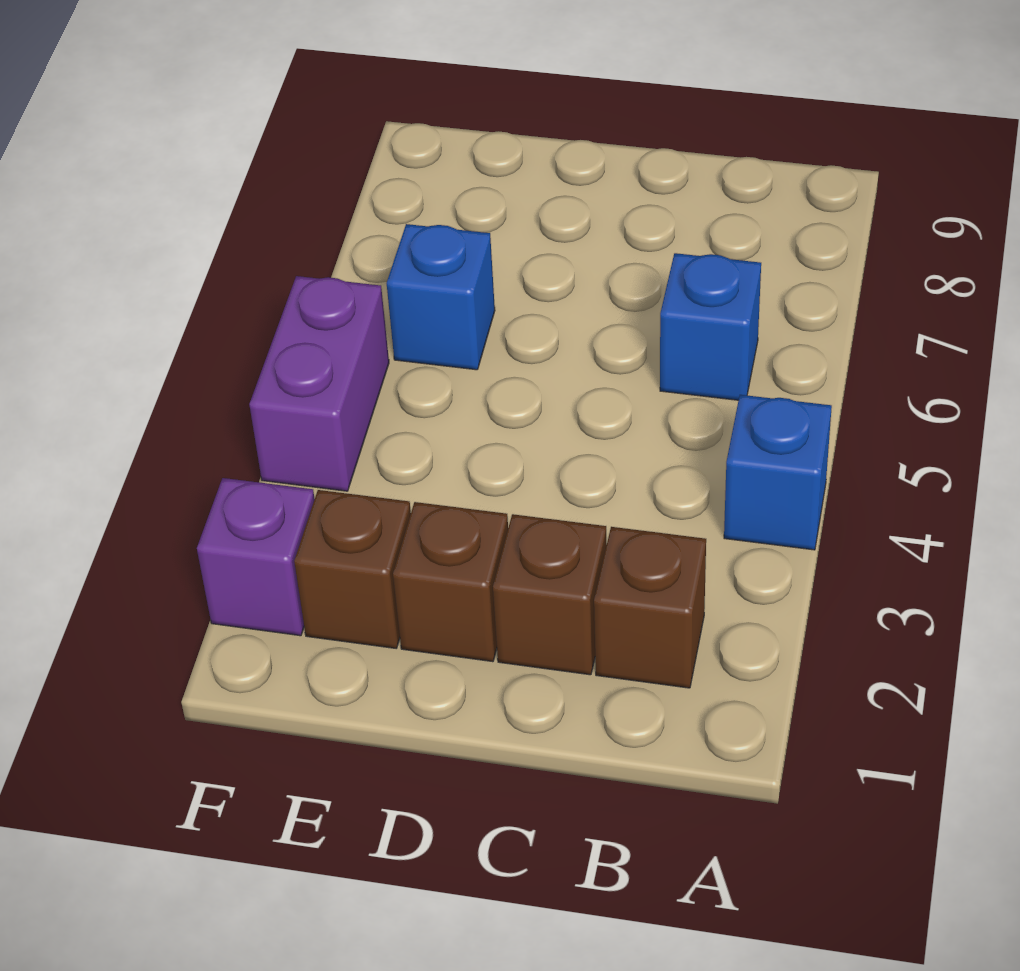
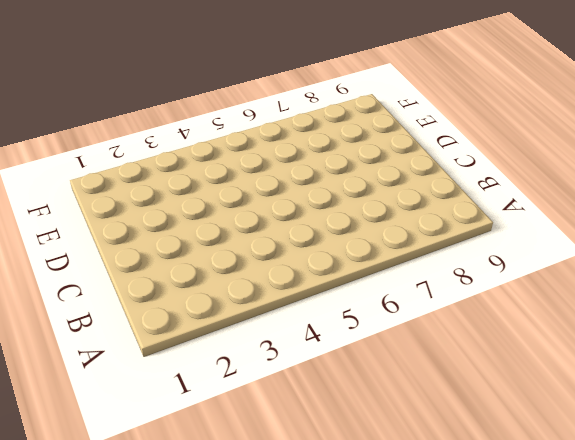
none -> blue brick A4 level 1
none -> brown brick B2 level 1

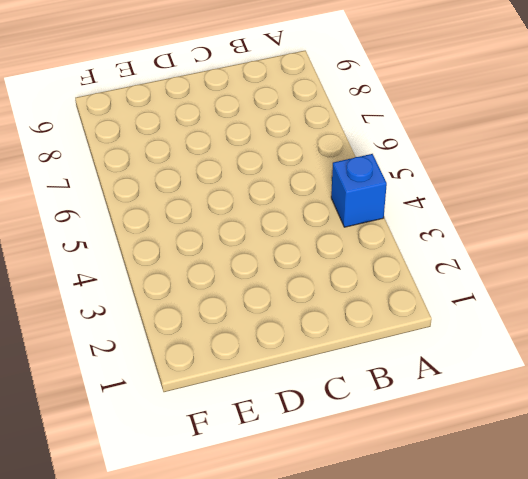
none -> brown brick B2 level 1
none -> blue brick B6 level 1

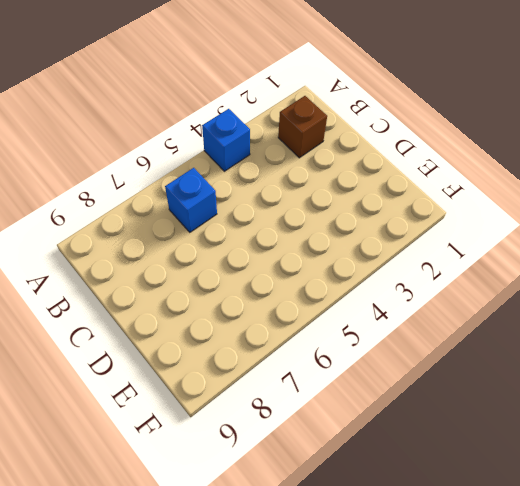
none -> brown brick C2 level 1
none -> brown brick D2 level 1

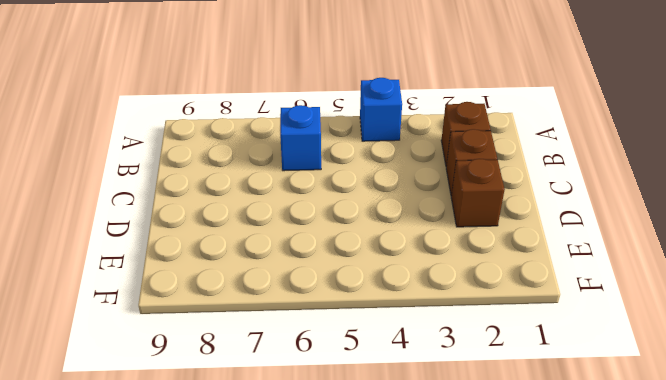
none -> brown brick E2 level 1
none -> blue brick E6 level 1

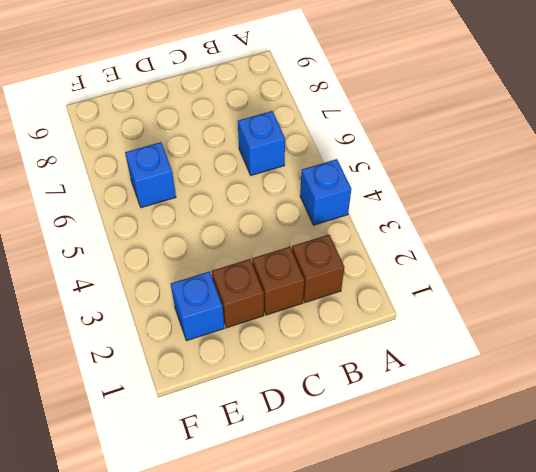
blue brick E2 level 1 -> brown brick E2 level 1
none -> purple brick F2 level 1
none -> purple brick F4:F5 level 1

